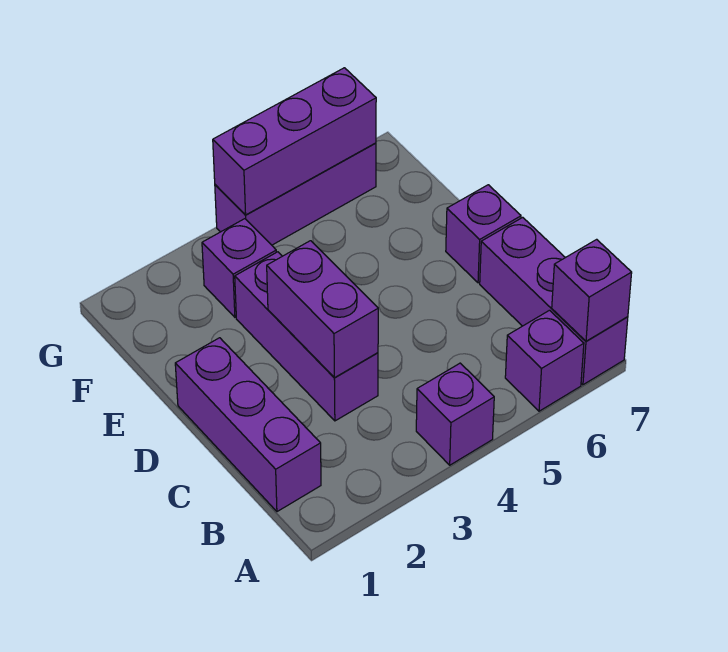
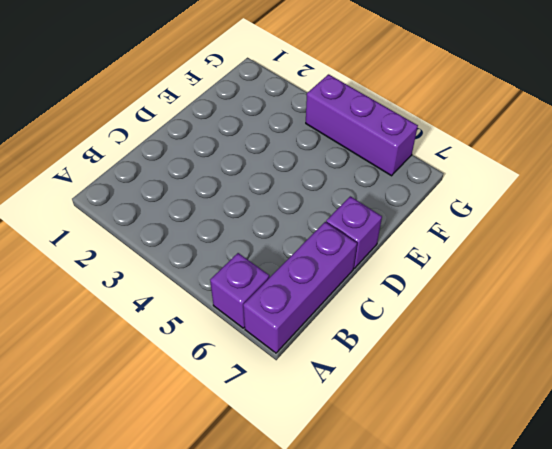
none -> purple brick A4 level 1
none -> purple brick B1:D1 level 1

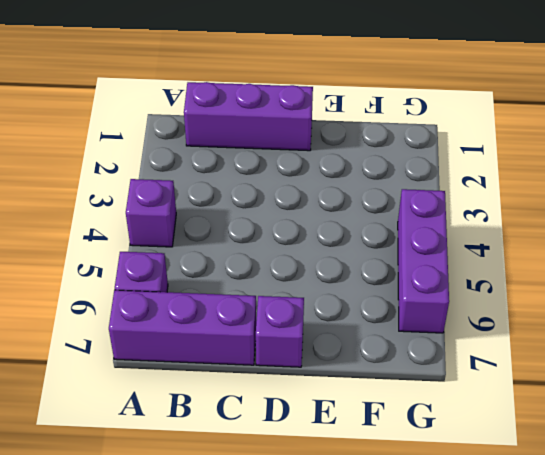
none -> purple brick C3:E3 level 1
none -> purple brick F3 level 1

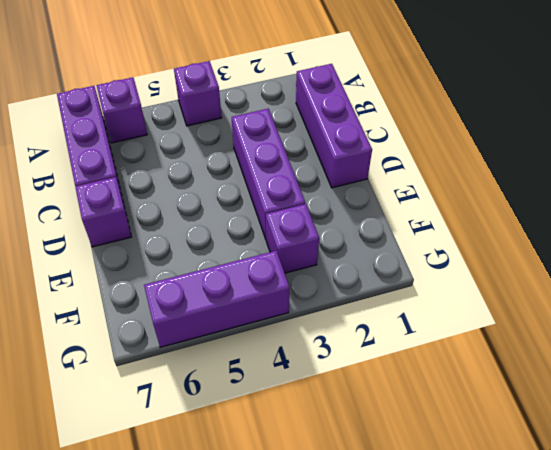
none -> purple brick A7 level 2
none -> purple brick C3:D3 level 2

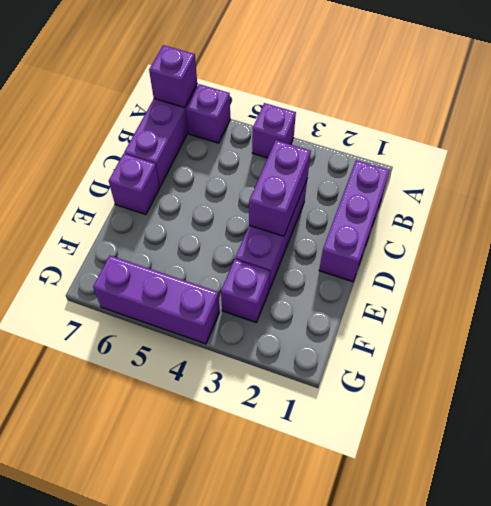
none -> purple brick G4:G6 level 2

